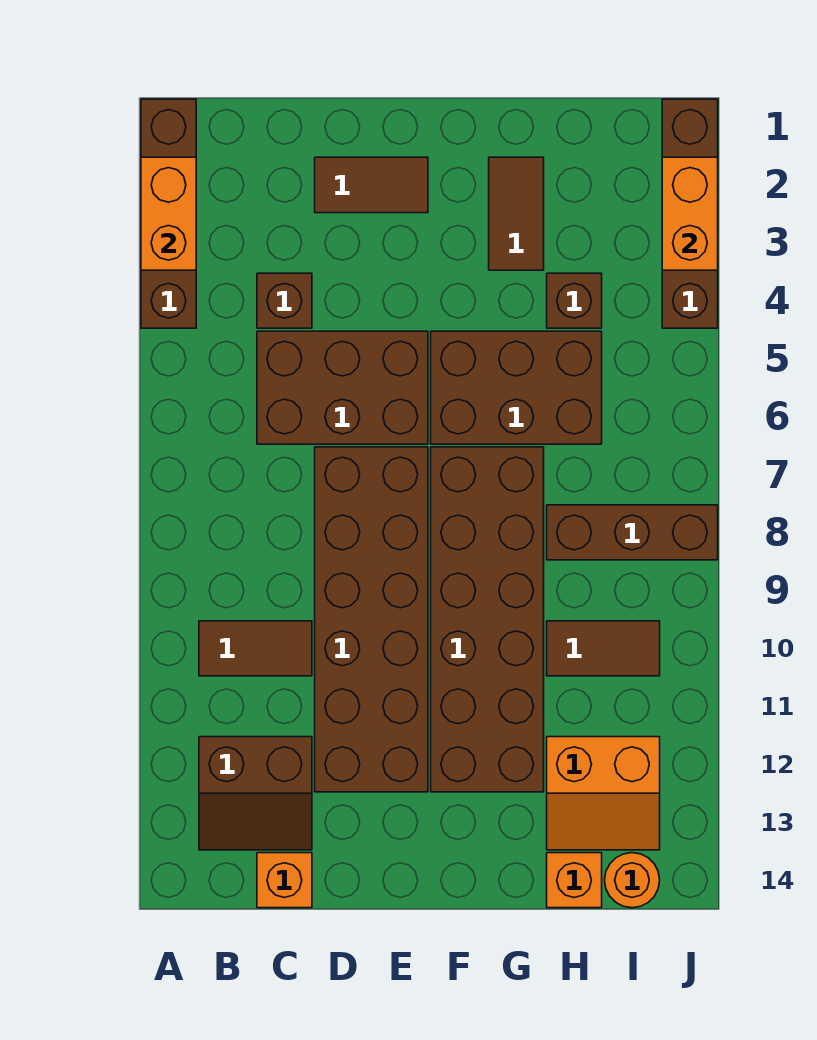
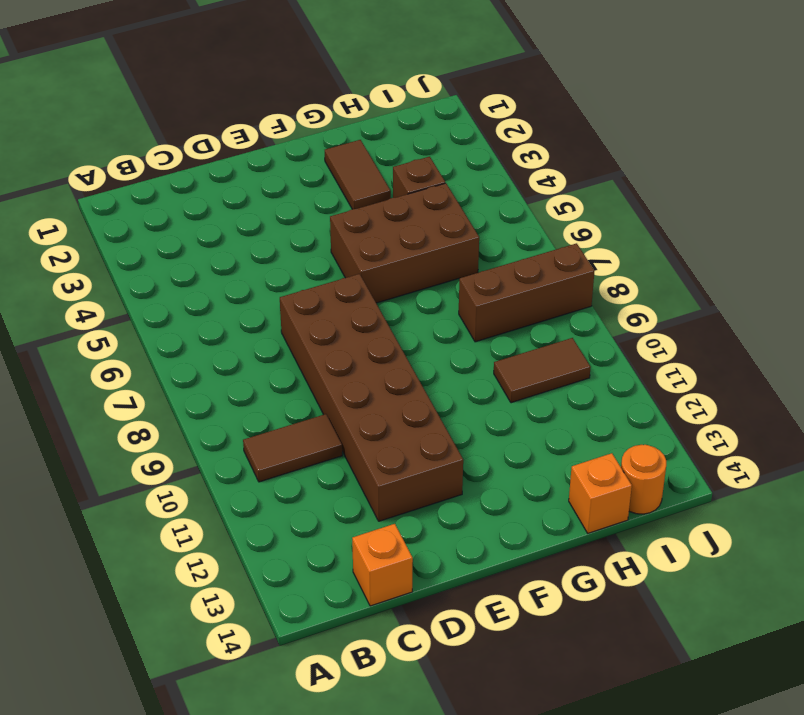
none -> brown brick A1:A4 level 1
none -> brown slope B12:C13 level 1 top 12
none -> brown brick C4 level 1

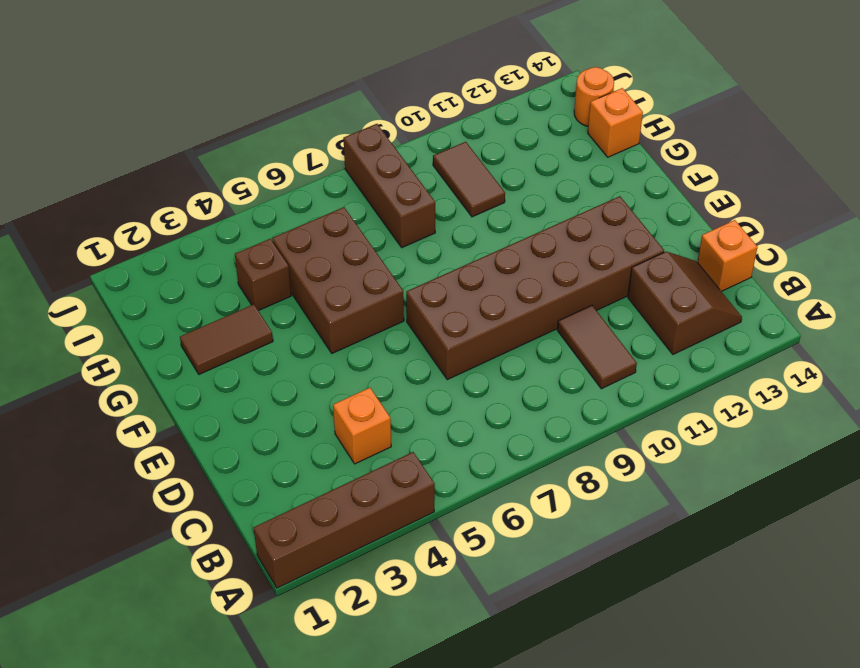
orange brick C4 level 1 -> brown brick C4 level 1
none -> brown brick C5:E6 level 1
none -> brown tile D2:E2 level 1
none -> brown brick F7:G12 level 1

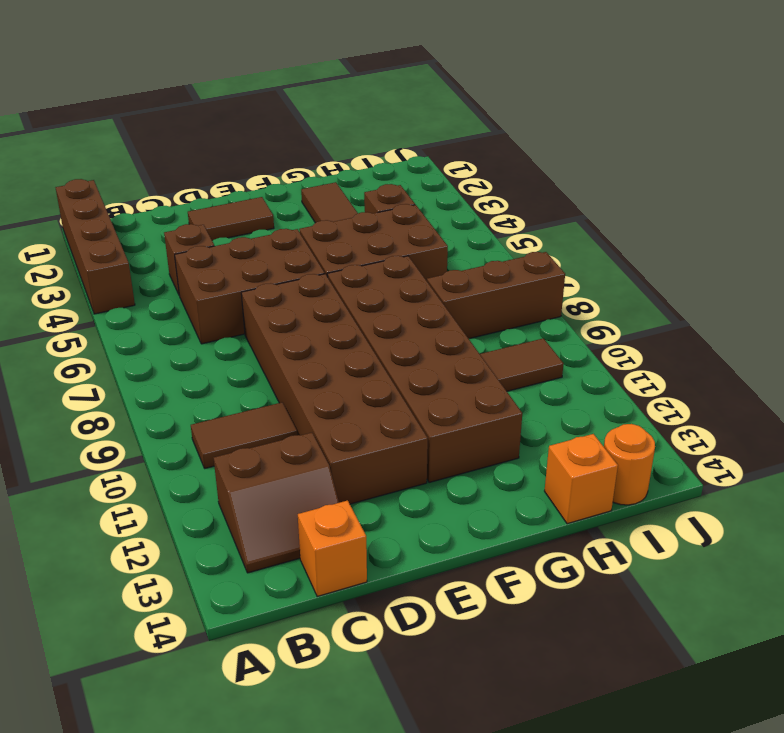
none -> orange slope H12:I13 level 1 top 12
none -> brown brick J1:J4 level 1
none -> orange brick A2:A3 level 2

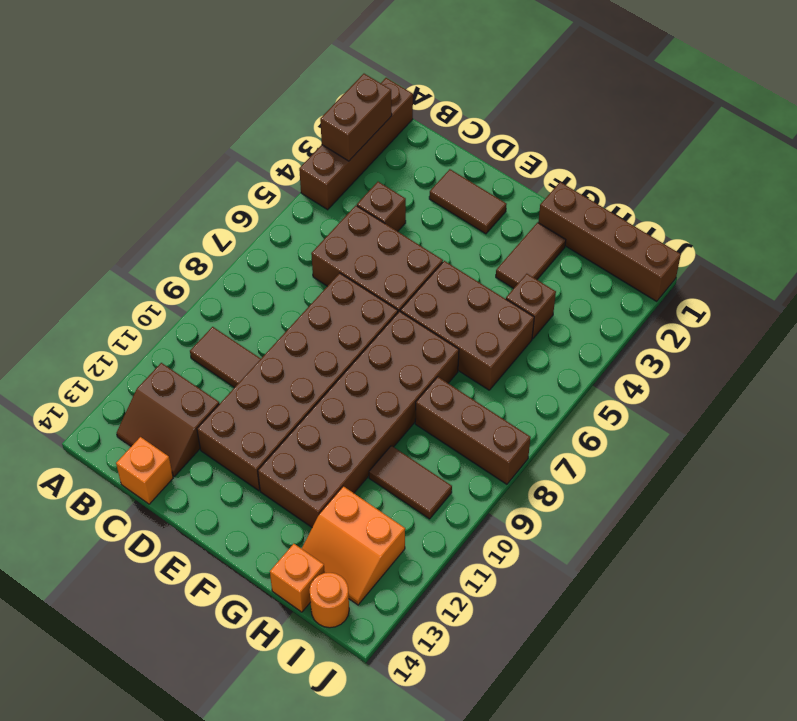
brown brick A2:A3 level 2 -> orange brick A2:A3 level 2
brown brick G1:J1 level 1 -> brown brick J1:J4 level 1
none -> orange brick J2:J3 level 2

